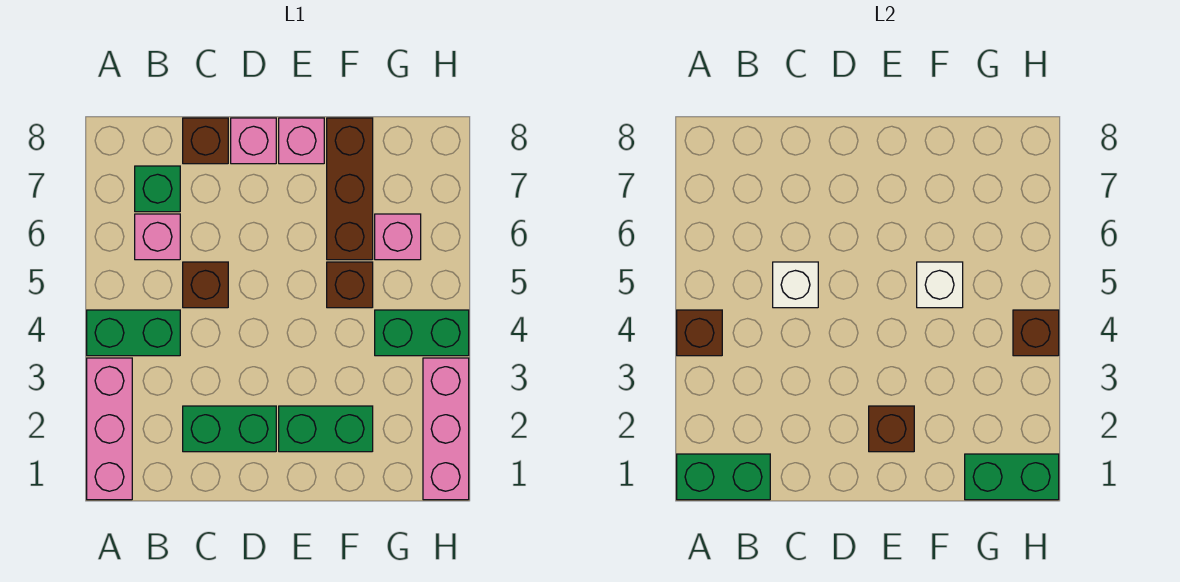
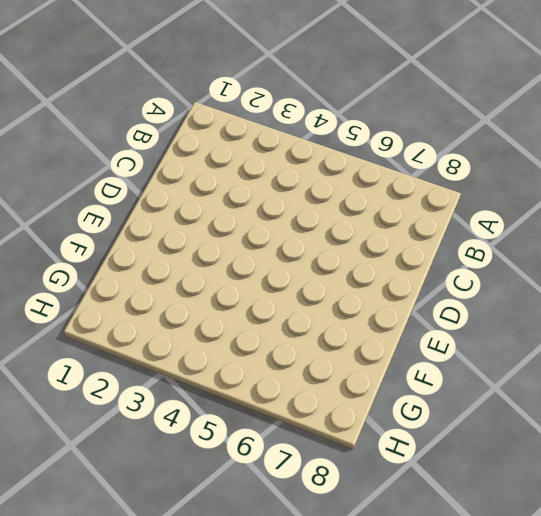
none -> pink brick A1:A3 level 1
none -> green brick A4:B4 level 1
none -> pink brick B6 level 1

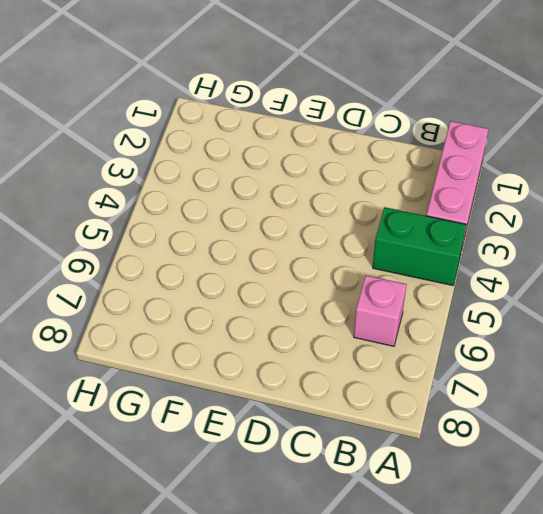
none -> green brick B7 level 1
none -> green brick C2:D2 level 1
none -> brown brick C5 level 1

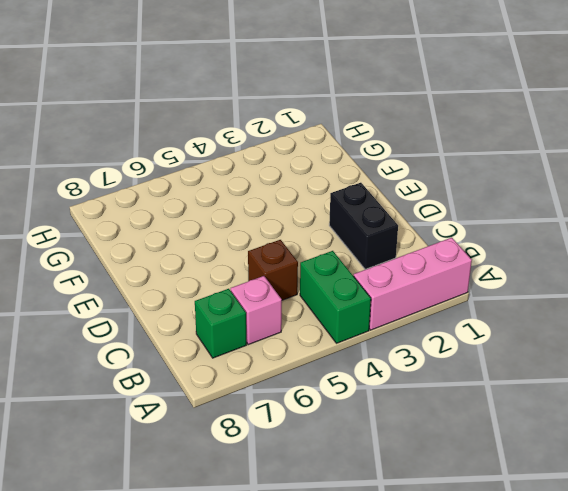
black brick C2:D2 level 1 -> green brick C2:D2 level 1
none -> brown brick C8 level 1
none -> pink brick D8 level 1
none -> green brick E2:F2 level 1

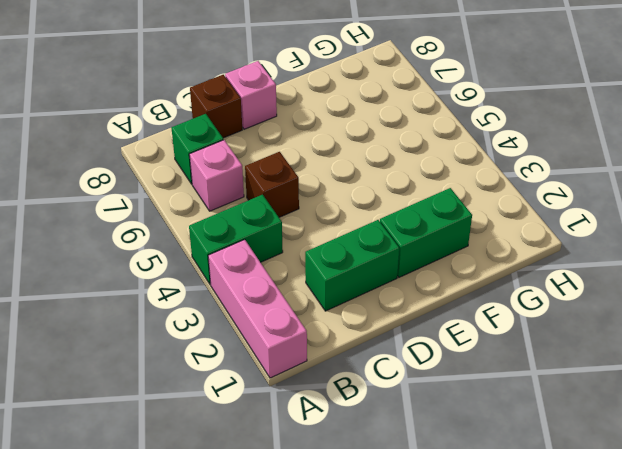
none -> pink brick E8 level 1
none -> brown brick F5 level 1
none -> brown brick F6:F8 level 1

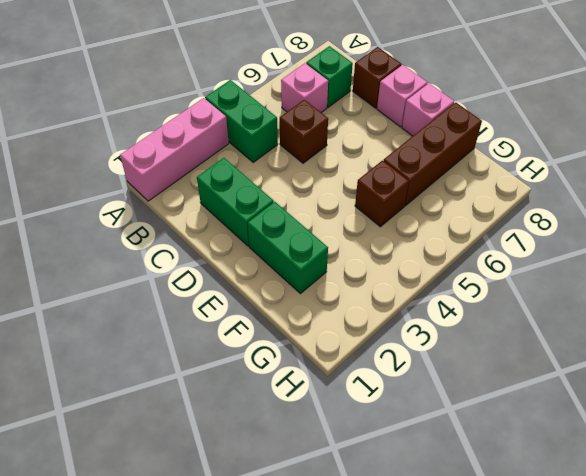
none -> green brick G4:H4 level 1
none -> pink brick G6 level 1
none -> pink brick H1:H3 level 1

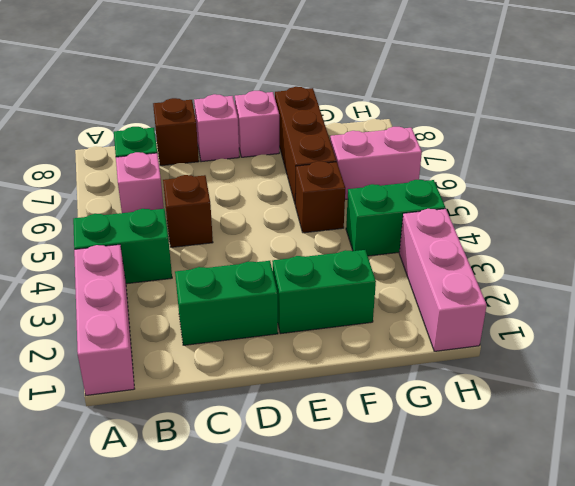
pink brick G6:H6 level 1 -> pink brick G6 level 1
none -> green brick A1:B1 level 2
none -> brown brick A4 level 2
none -> white brick C5 level 2

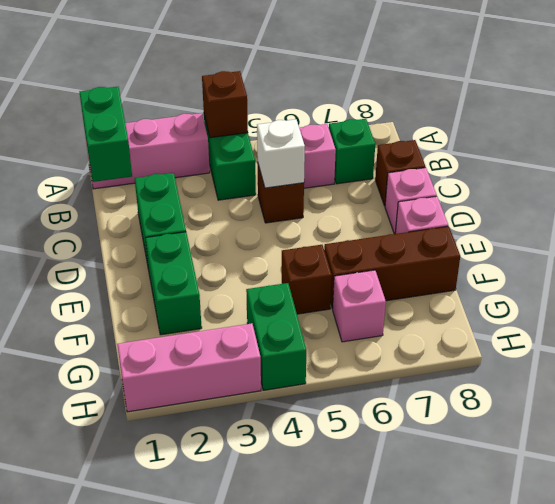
none -> brown brick E2 level 2
none -> white brick F5 level 2
none -> green brick G1:H1 level 2

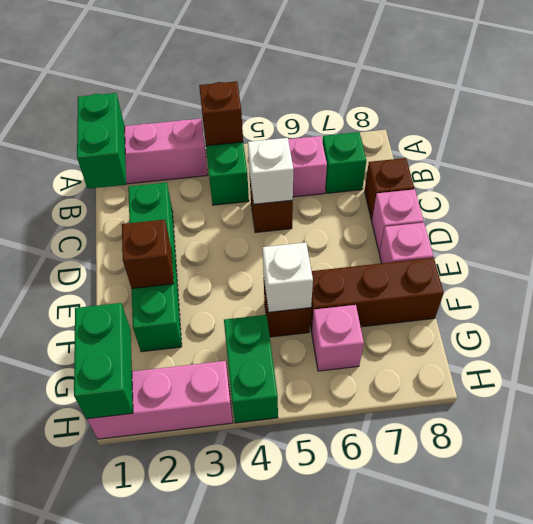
none -> brown brick H4 level 2

